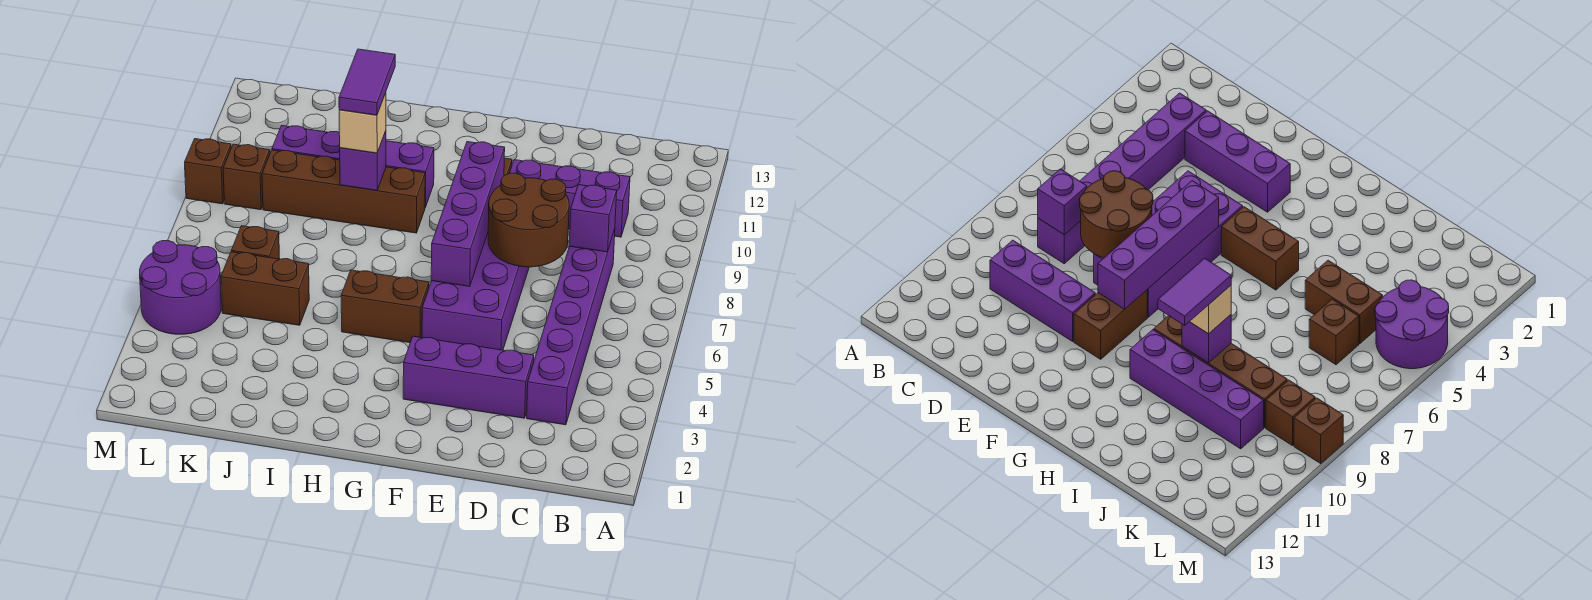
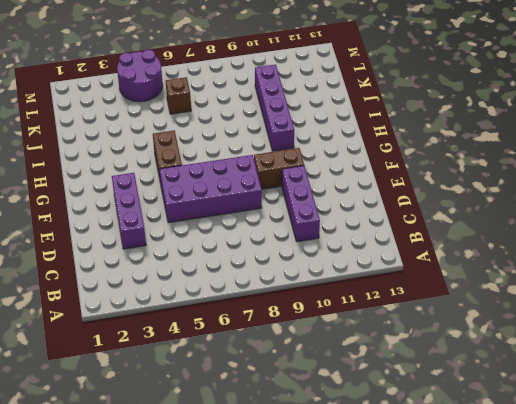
none -> purple brick C3:C8 level 1
none -> brown brick H9:K9 level 1
none -> brown brick J5:K5 level 1

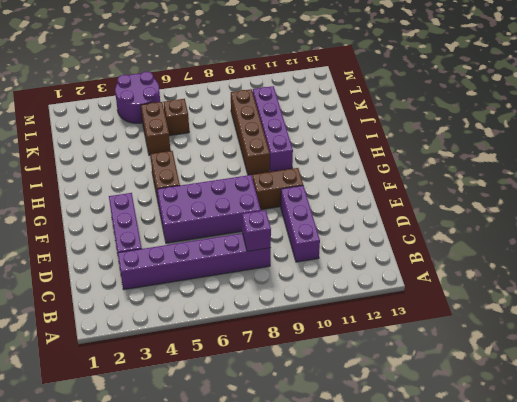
none -> brown brick L9 level 1
none -> brown brick M9 level 1
none -> brown round brick D7:E8 level 2

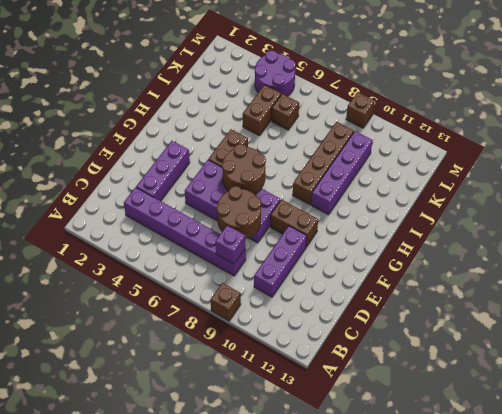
brown brick A9 level 1 -> brown brick L9 level 1
brown round brick F6:G7 level 2 -> purple brick F6:F9 level 2
none -> purple brick I9 level 2
none -> tan brick I9 level 3
none -> purple tile I9:I10 level 4

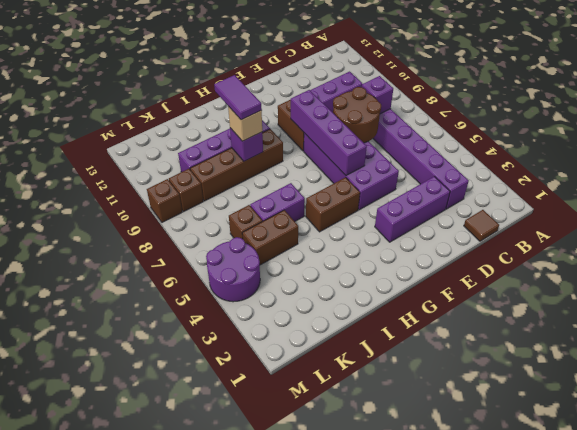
brown tile C1 level 1 -> none
purple brick I6:J6 level 1 -> none

